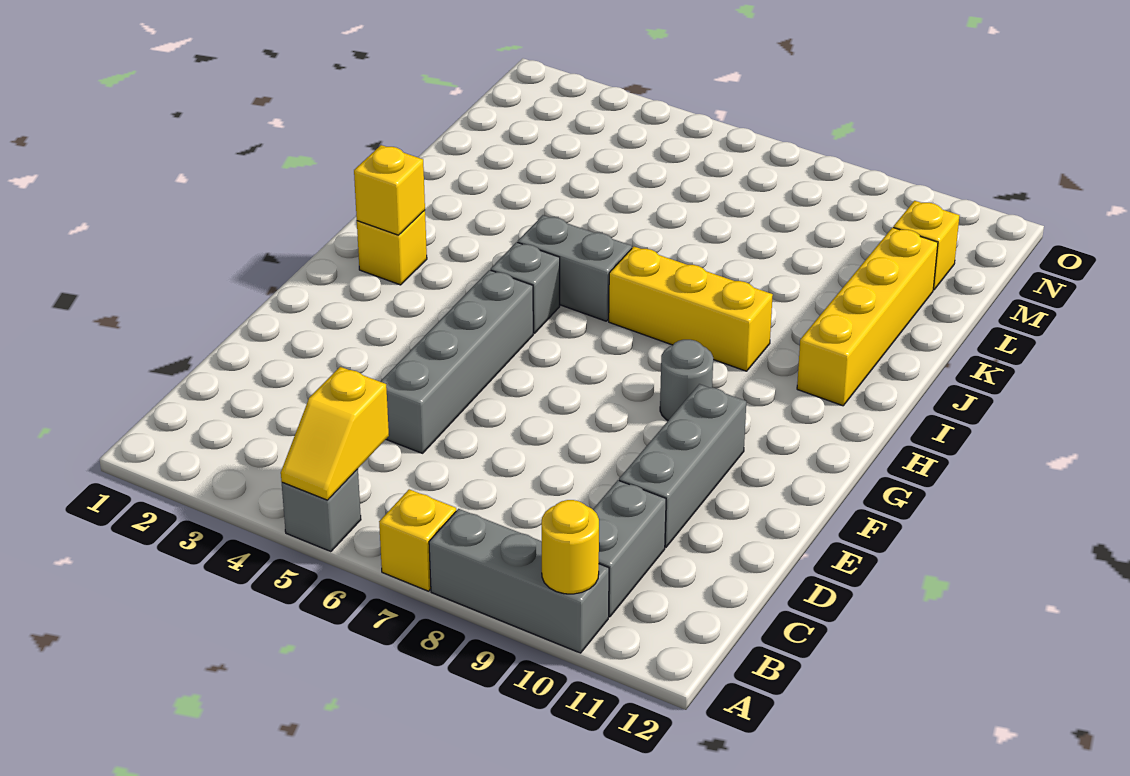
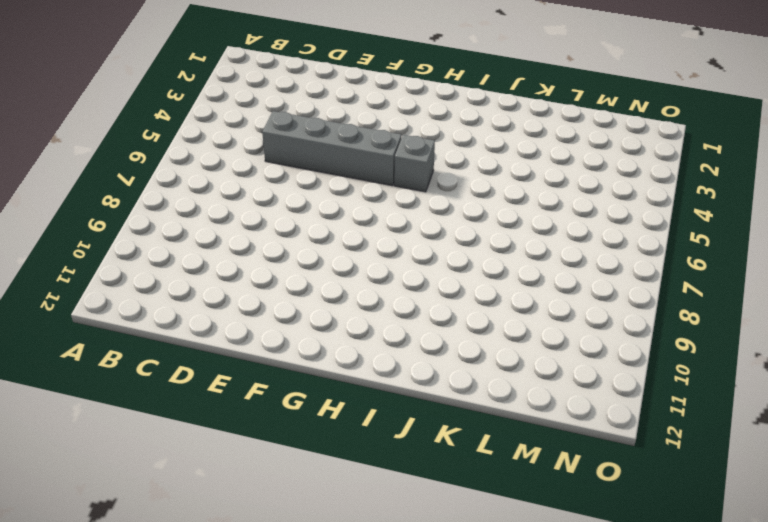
none -> grey brick A5 level 1
none -> yellow brick A7 level 1
none -> grey brick A8:A10 level 1

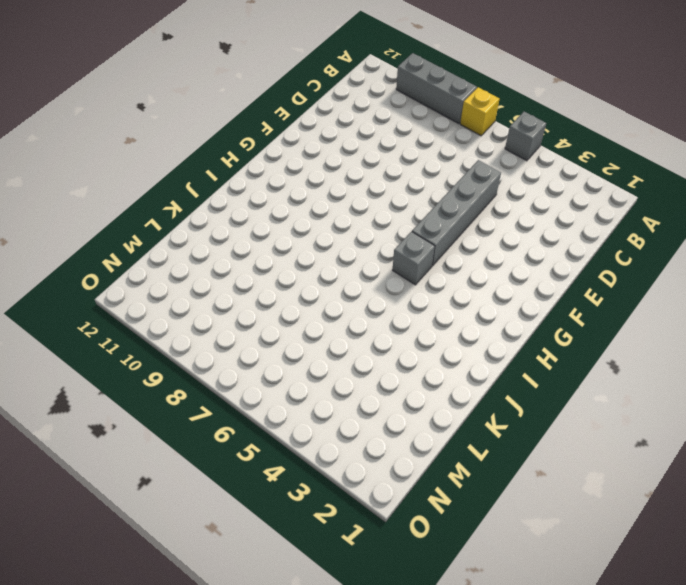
none -> grey brick B10:C10 level 1
none -> grey brick D10:F10 level 1
none -> grey round brick G9 level 1

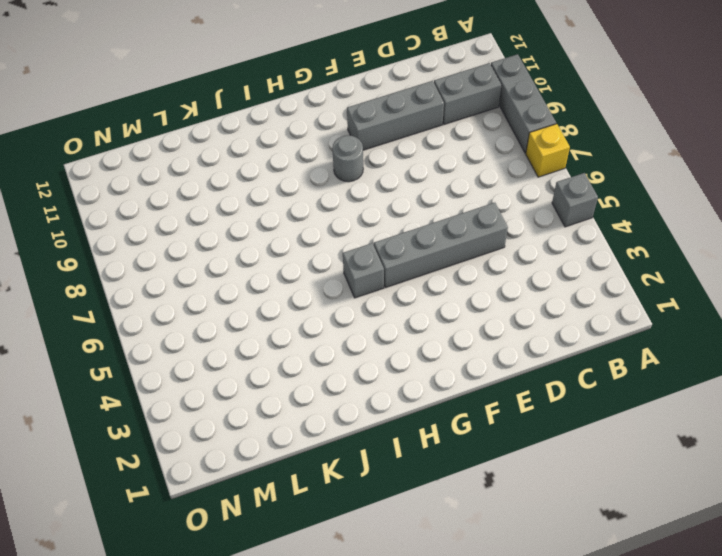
none -> yellow brick H2 level 1
none -> grey brick I5:I6 level 1
none -> yellow brick I7:I9 level 1

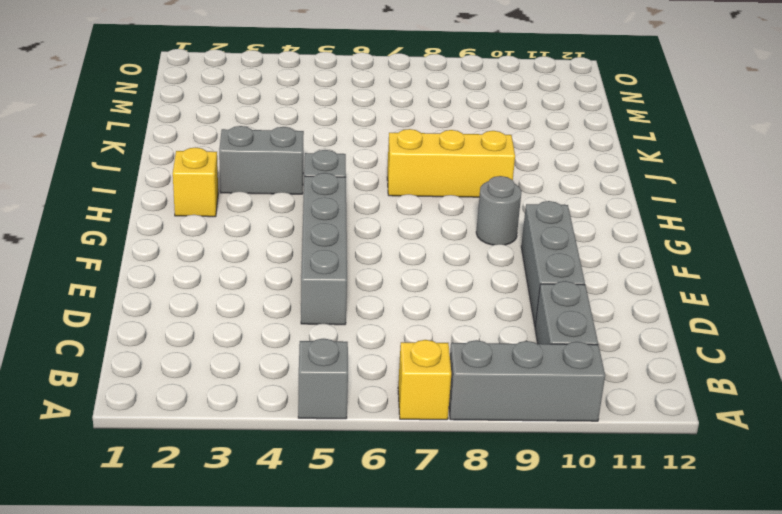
grey brick I3:I4 level 1 -> grey brick I5:I6 level 1
none -> yellow brick I11:L11 level 1
none -> yellow brick M11 level 1
none -> yellow slope A5:B5 level 2 top B

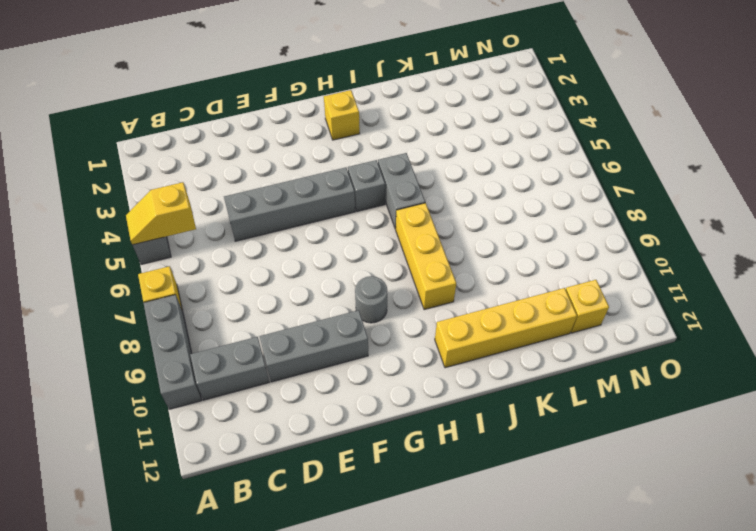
none -> yellow round brick A10 level 2
none -> yellow brick H2 level 2

